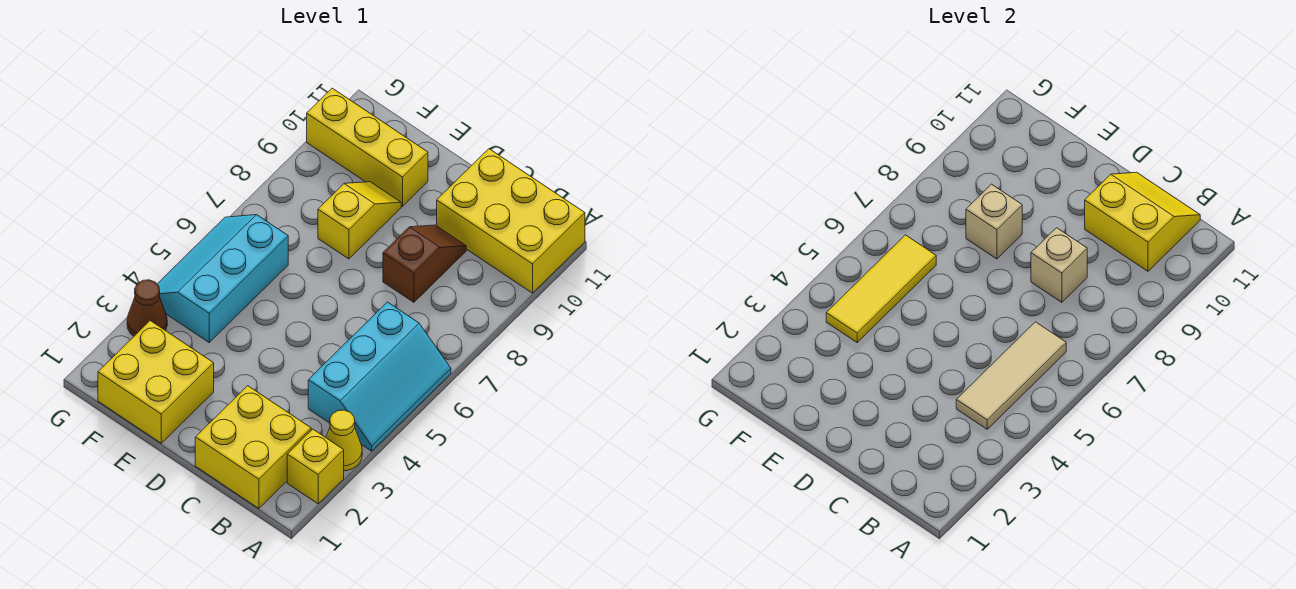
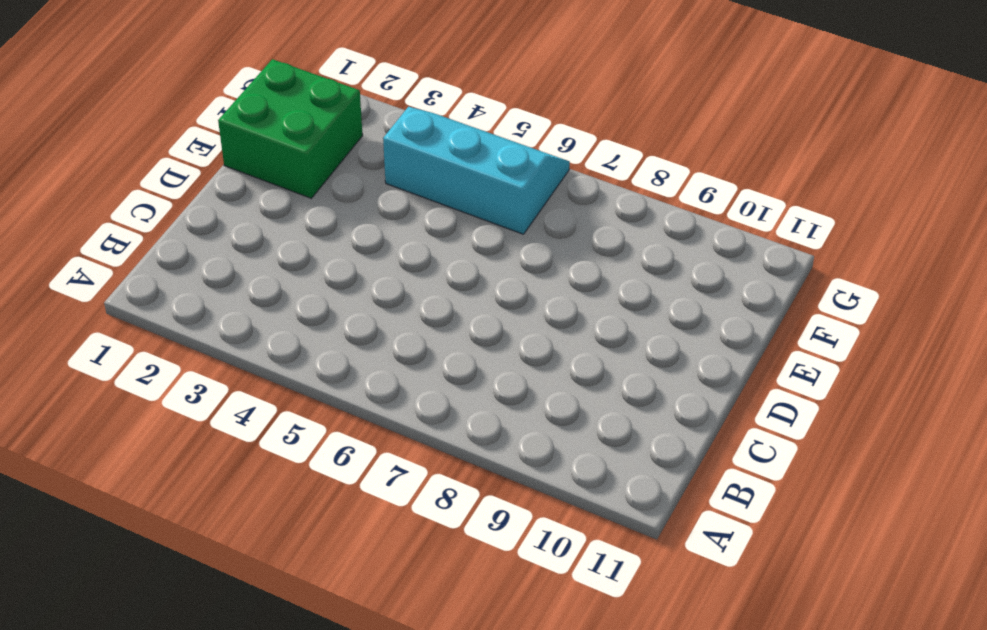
green brick E1:F2 level 1 -> yellow brick E1:F2 level 1
none -> yellow brick A2 level 1
none -> yellow cone A3 level 1
none -> cyan slope A4:B6 level 1 top B

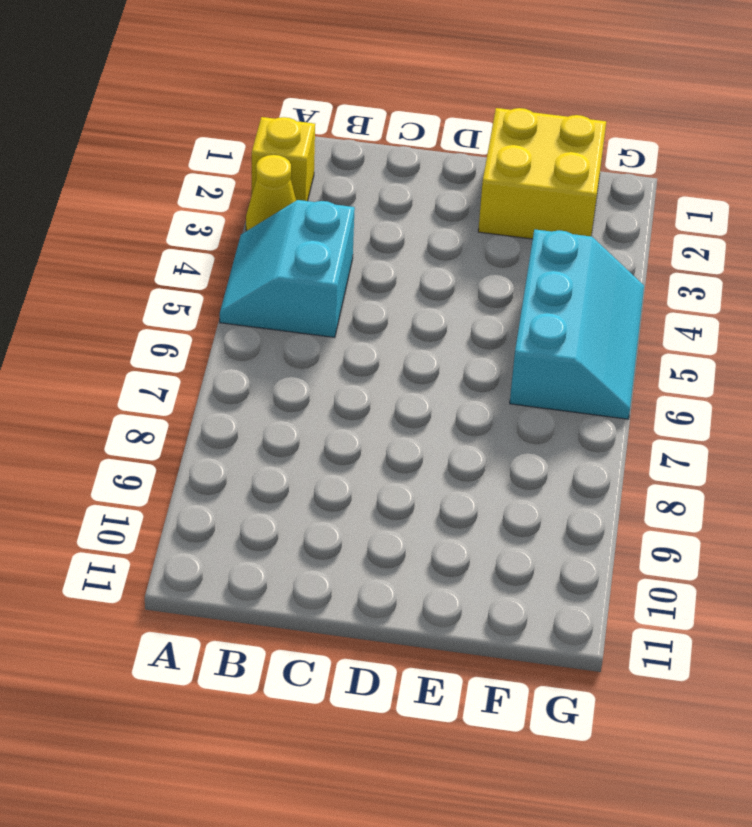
cyan slope A4:B5 level 1 top B -> cyan slope A4:B6 level 1 top B
none -> yellow brick A10:C11 level 1
none -> yellow brick B1:C2 level 1
none -> brown slope C8:C9 level 1 top 8

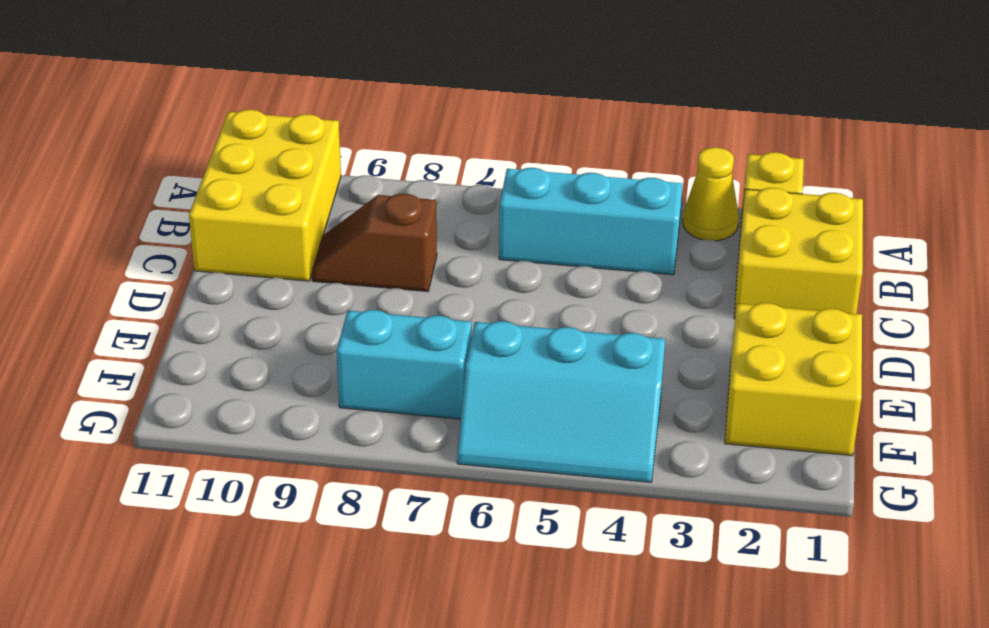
cyan brick F7:F8 level 1 -> none
none -> yellow slope E8:E9 level 1 top 8
none -> yellow brick E10:G10 level 1
none -> brown cone G3 level 1

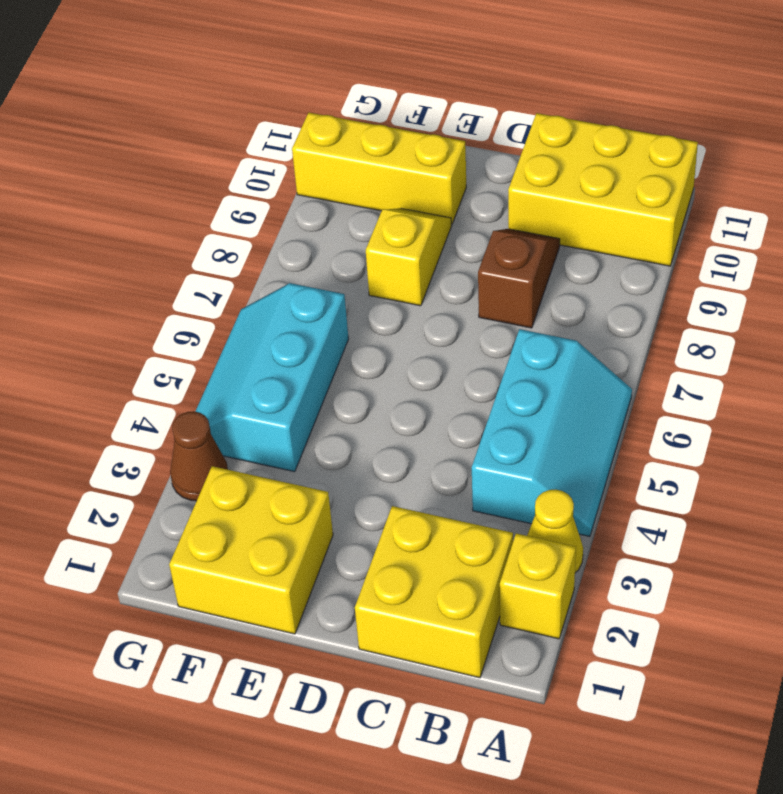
none -> tan tile B4:B6 level 2
none -> yellow slope B10:C11 level 2 top 10
none -> tan brick C8 level 2

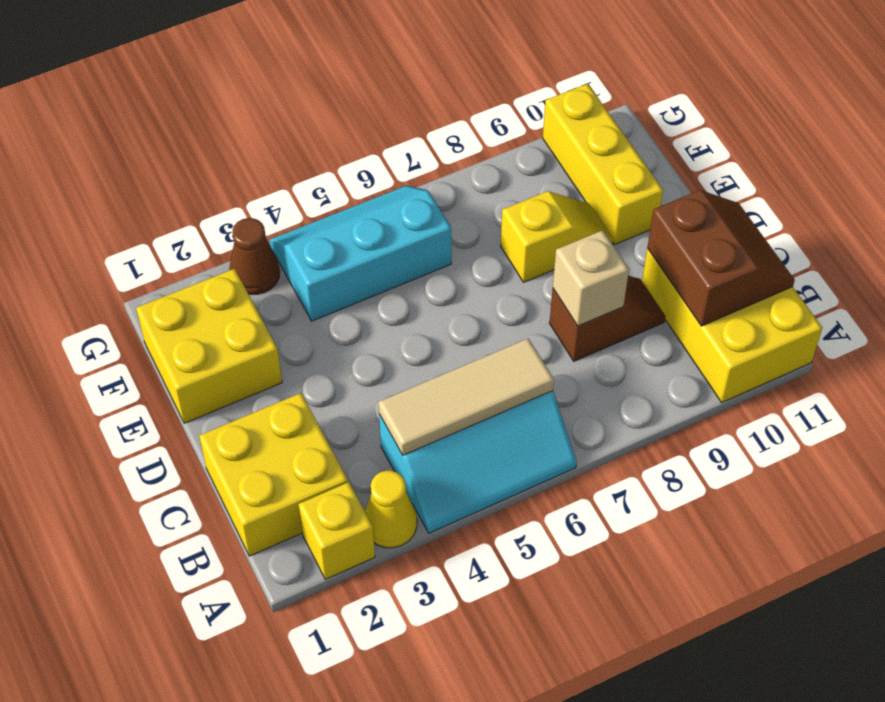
brown slope B10:C11 level 2 top 10 -> yellow slope B10:C11 level 2 top 10
none -> tan brick E8 level 2
none -> yellow tile F4:F6 level 2

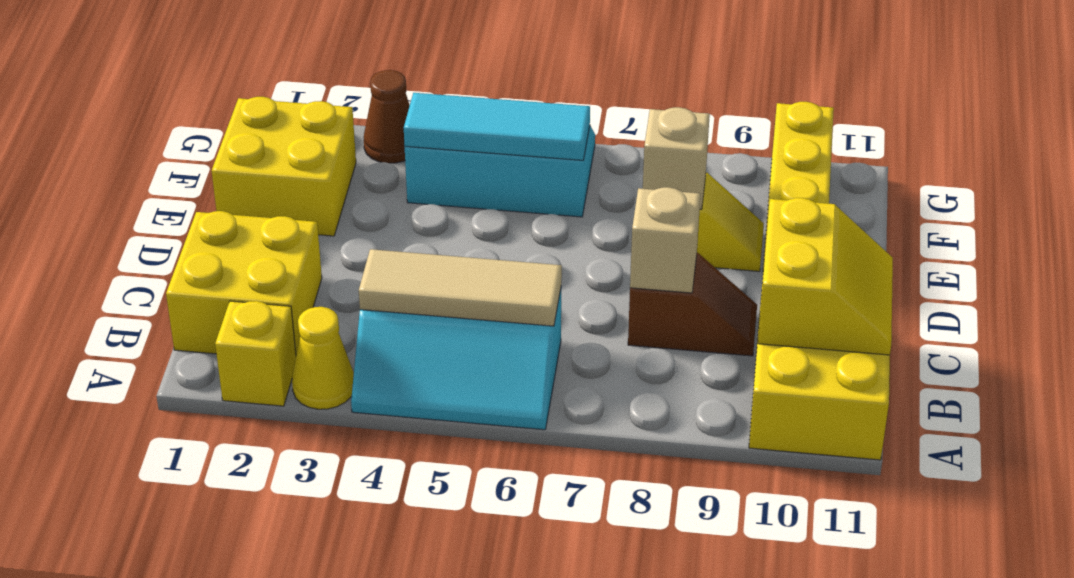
cyan tile F4:F6 level 2 -> yellow tile F4:F6 level 2

